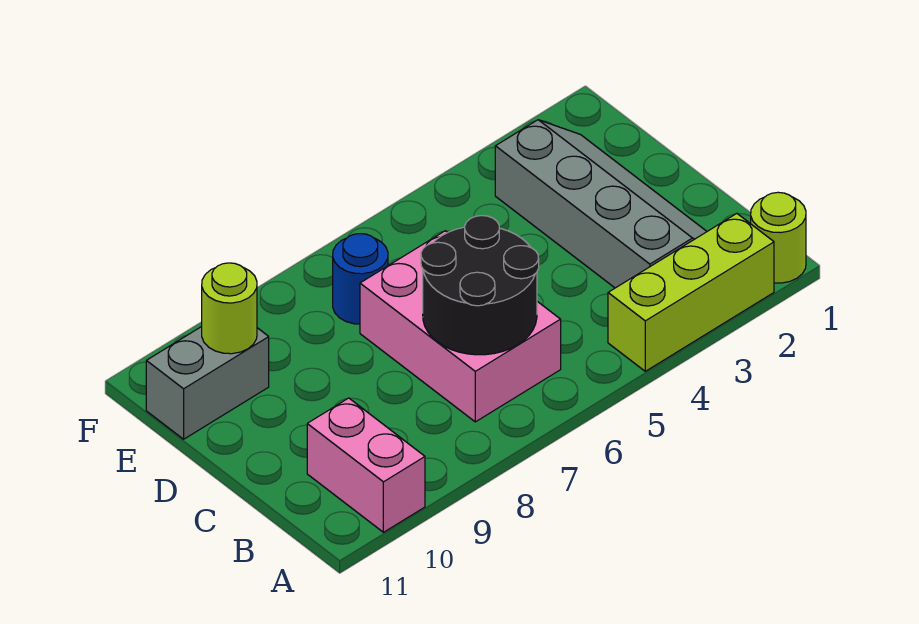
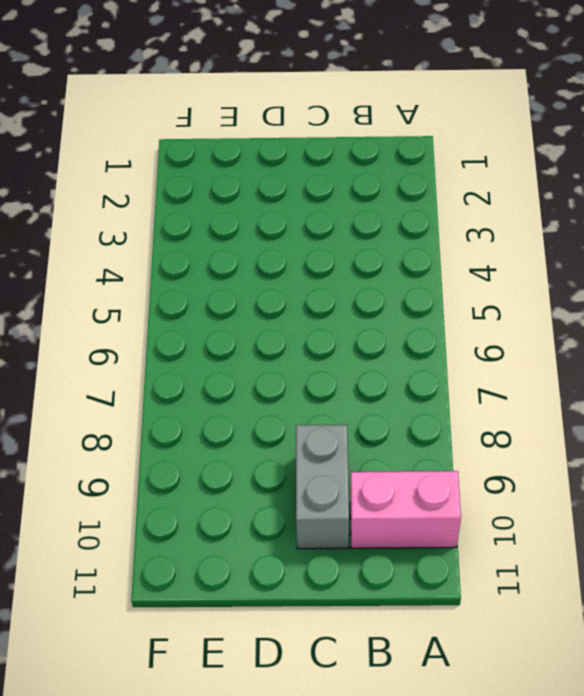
grey brick C9:C10 level 1 -> grey brick E10:E11 level 1
none -> lime round brick A1 level 1
none -> lime brick A2:A4 level 1

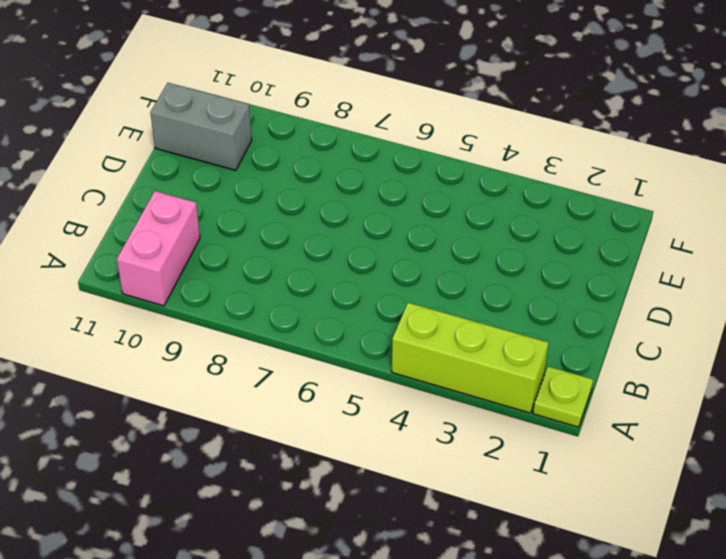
lime plate A1 level 1 -> lime round brick A1 level 1
none -> grey slope B2:E3 level 1 top 3
none -> pink brick B6:D7 level 1

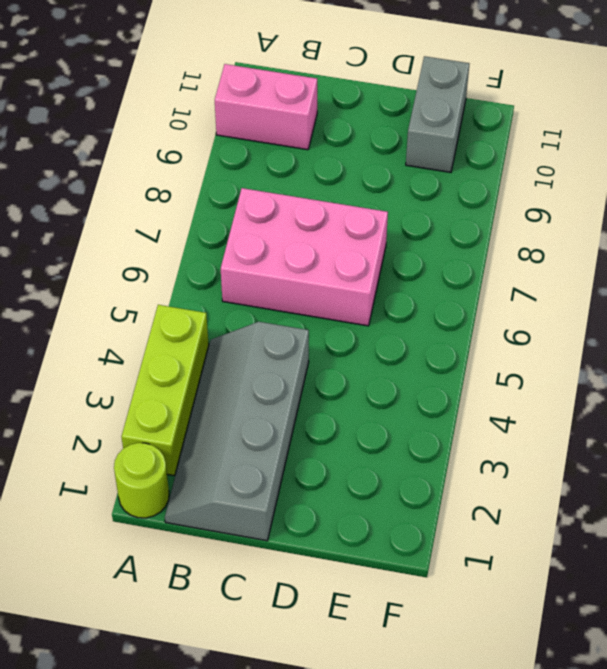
grey slope B1:C4 level 1 top C -> grey slope B2:E3 level 1 top 3
none -> blue round brick E7 level 1
none -> black round brick B6:C7 level 2

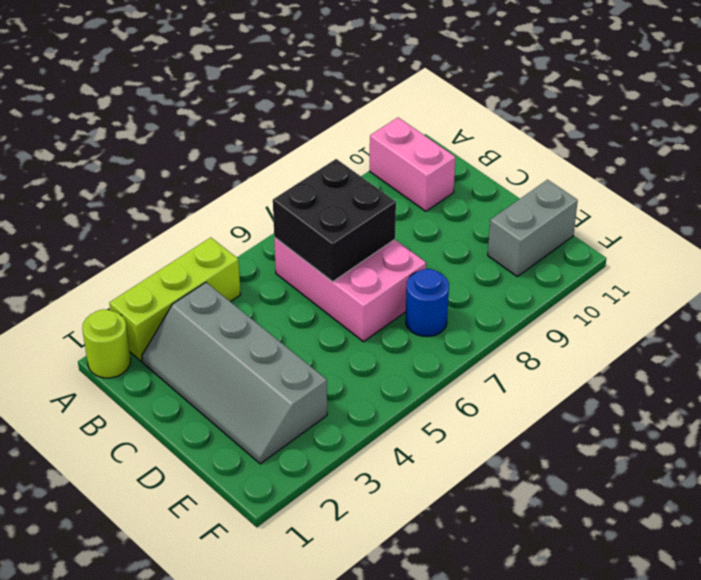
black brick B6:C7 level 2 -> black round brick B6:C7 level 2
none -> lime round brick E10 level 2

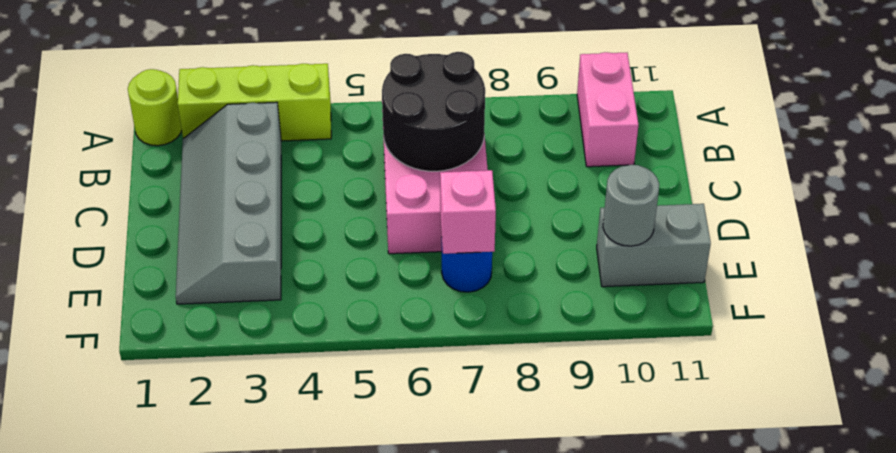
pink brick E7 level 2 -> none
grey round brick E10 level 2 -> lime round brick E10 level 2

